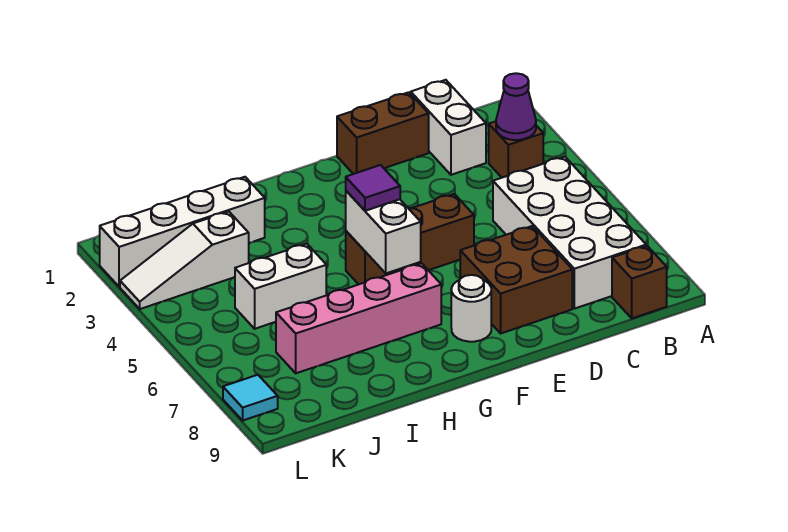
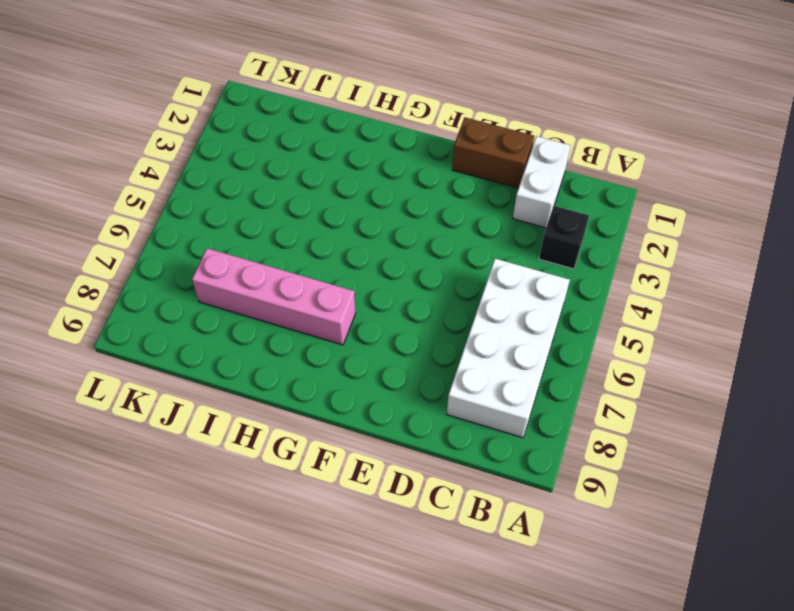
black brick B3 level 1 -> brown brick B3 level 1
none -> brown brick B9 level 1
none -> brown brick D7:E8 level 1
none -> brown brick E5:G5 level 1

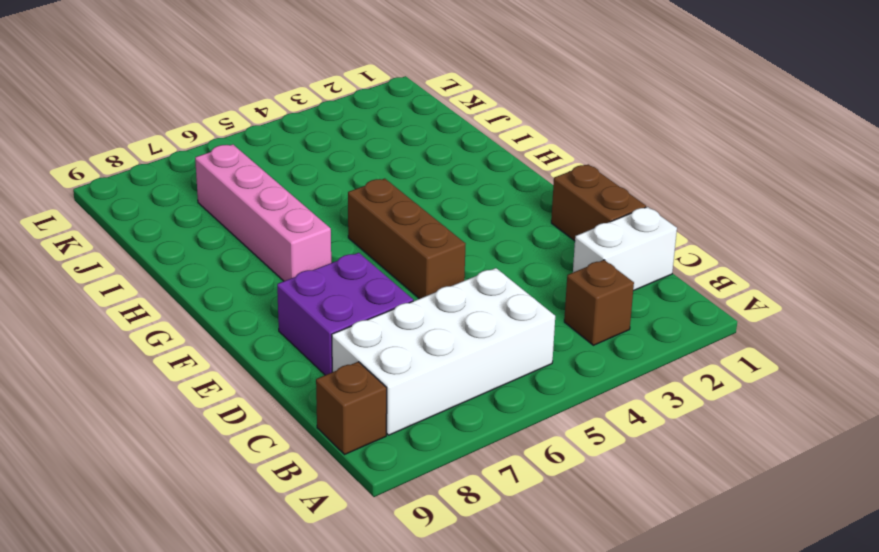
purple brick D7:E8 level 1 -> brown brick D7:E8 level 1
none -> white round brick F8 level 1
none -> white brick I2:L2 level 1
none -> white brick I5:J5 level 1

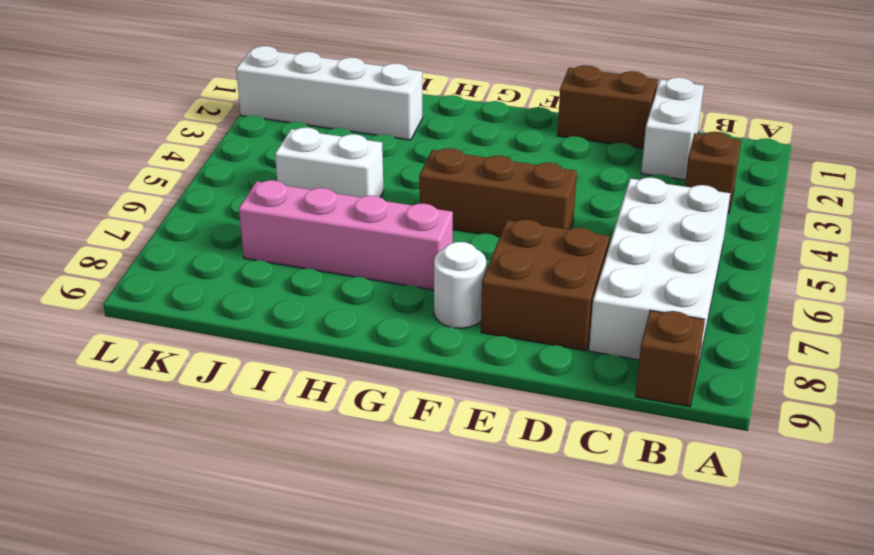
none -> white slope J3:L3 level 1 top J
none -> cyan tile L8 level 1
none -> purple cone B3 level 2

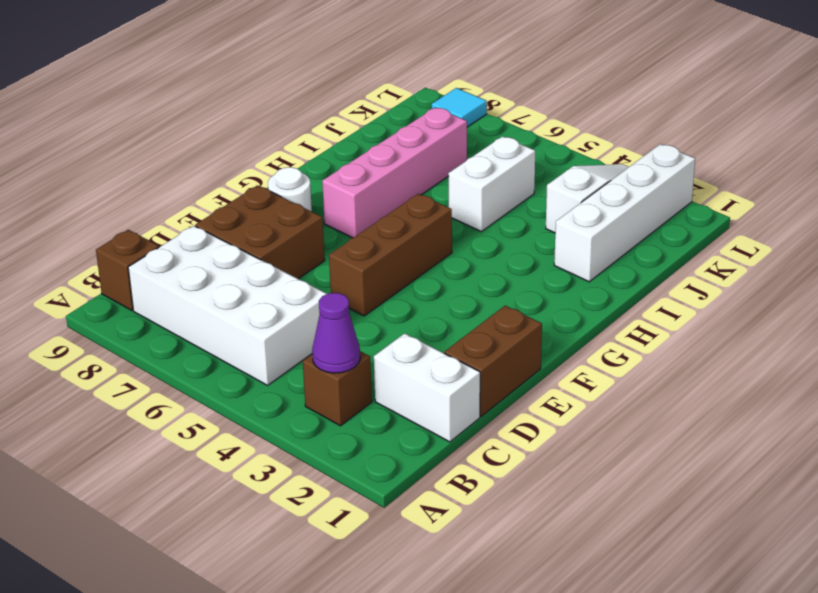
none -> white brick G5:G6 level 2
none -> purple tile G5 level 3

